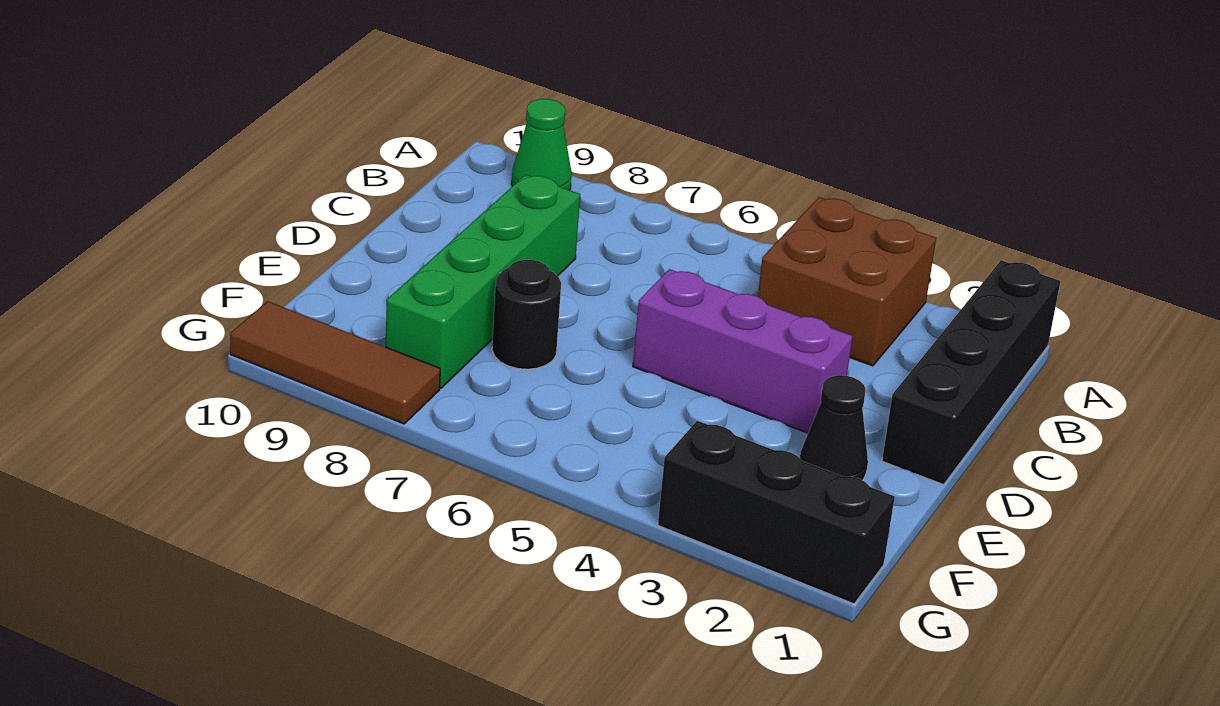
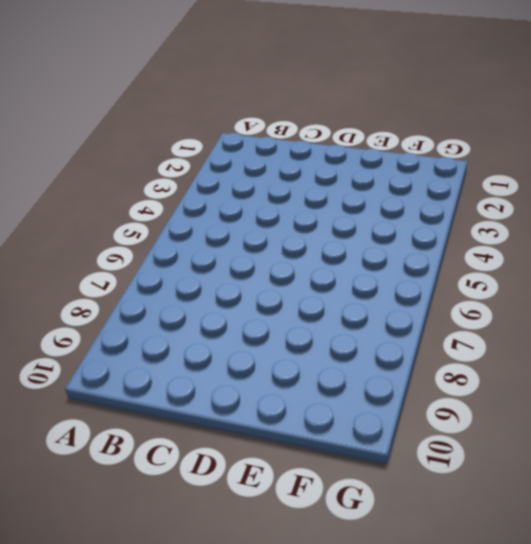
none -> black brick A1:D1 level 1
none -> brown brick A3:B4 level 1

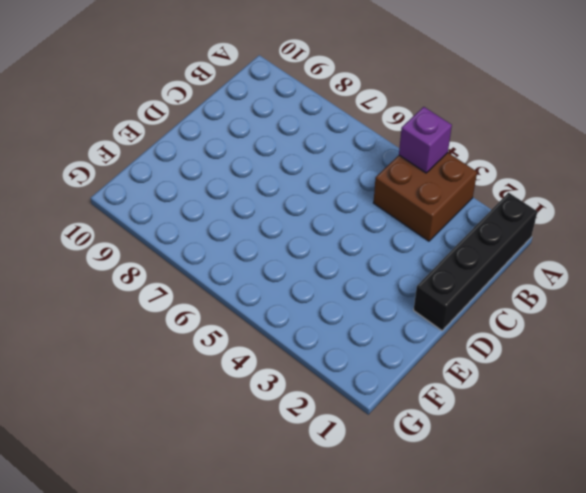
purple brick A4 level 2 -> none
none -> green cone A9 level 1
none -> green brick C8:F8 level 1

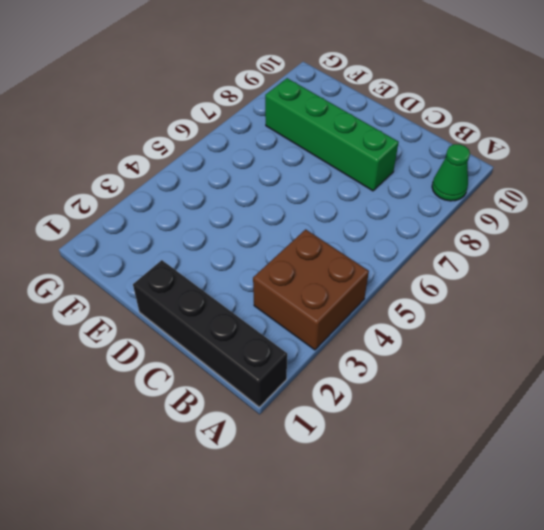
none -> purple brick D3:D5 level 1
none -> black cone E2 level 1

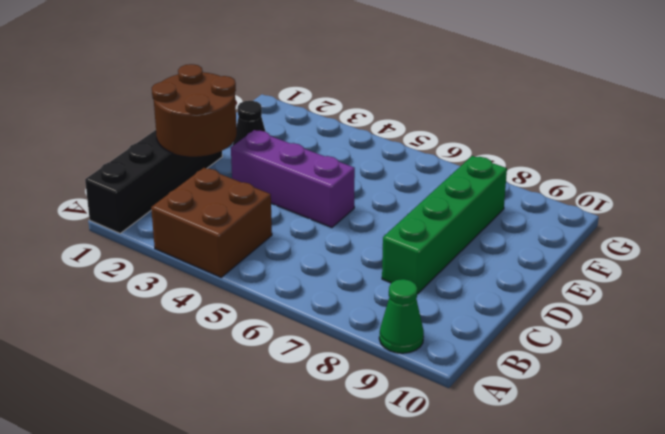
brown round brick C1:D2 level 2 -> none
none -> black round brick E7 level 1
none -> black brick G1:G3 level 1

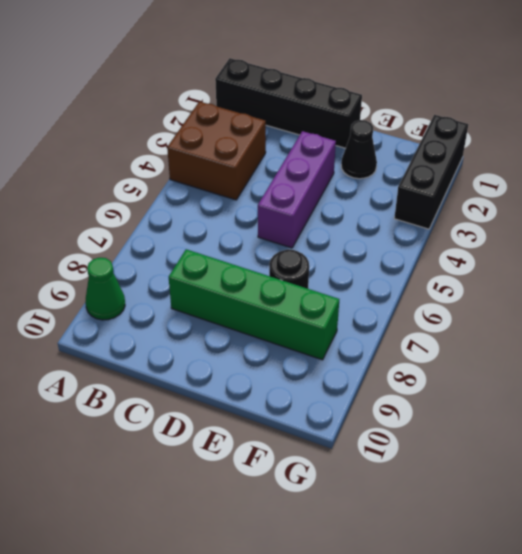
none -> brown tile G8:G10 level 1

